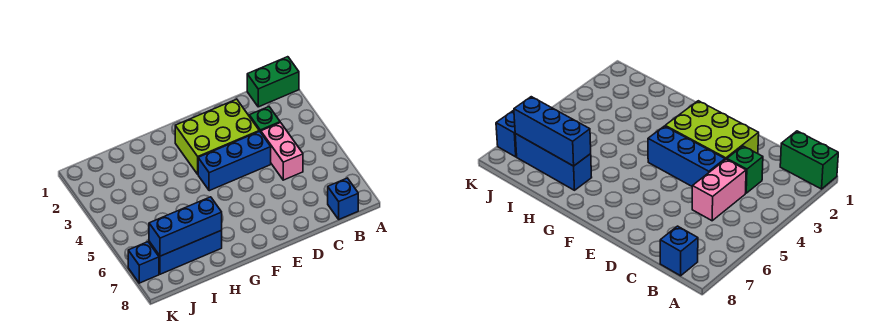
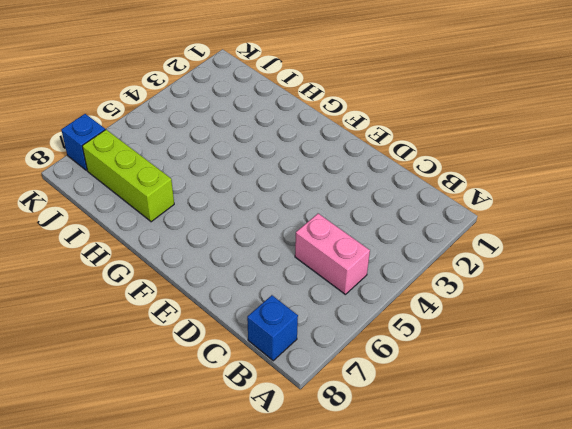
pink brick B5:C5 level 1 -> pink brick C4:C5 level 1
lime brick H7:J7 level 1 -> blue brick H7:J7 level 1
none -> green brick A1:B1 level 1
none -> green brick C3 level 1

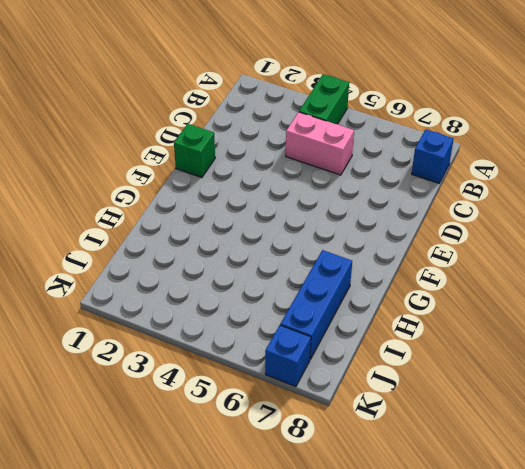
green brick A4:B4 level 1 -> green brick A1:B1 level 1
green brick E1 level 1 -> green brick C3 level 1
none -> lime brick D2:F3 level 1
none -> blue brick D4:F4 level 1

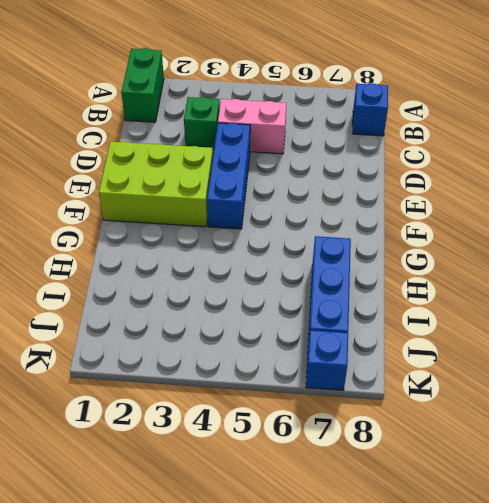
lime brick E1:F3 level 1 -> lime brick D2:F3 level 1
none -> blue brick H7:J7 level 2

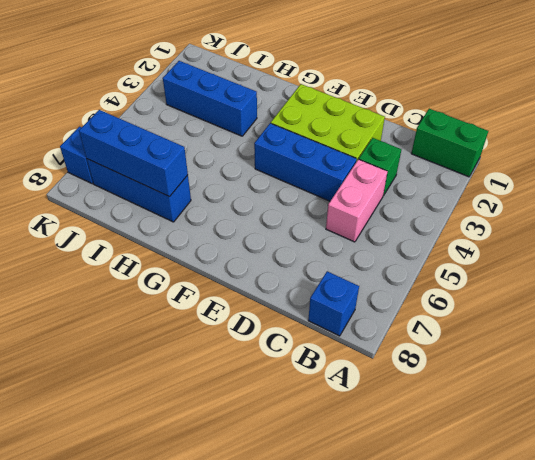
blue brick H3:J3 level 1 -> none

